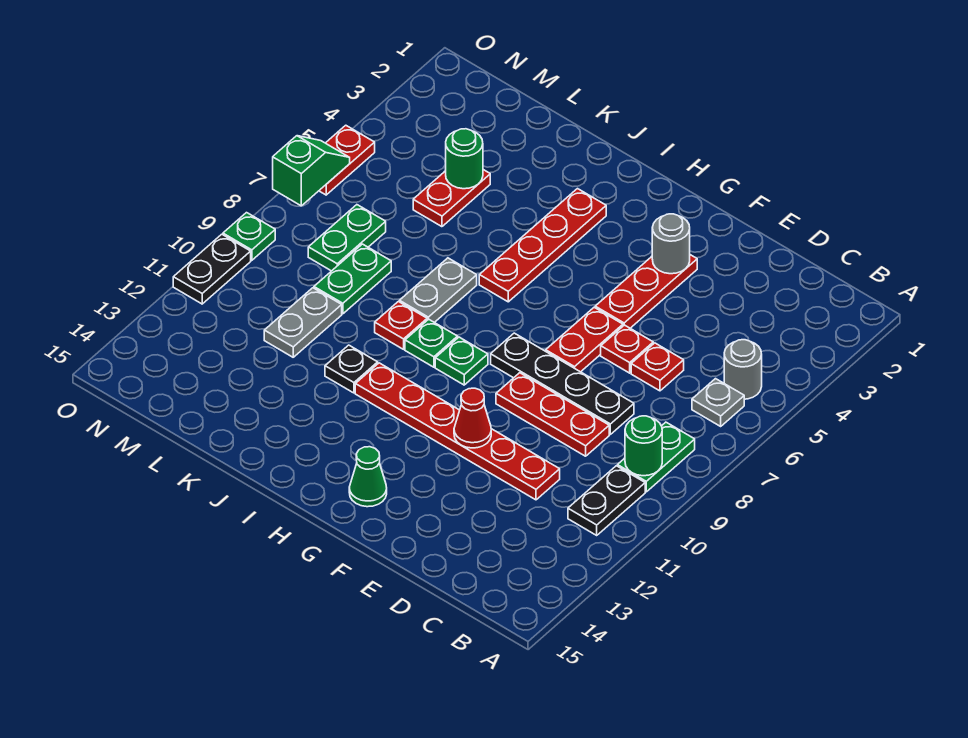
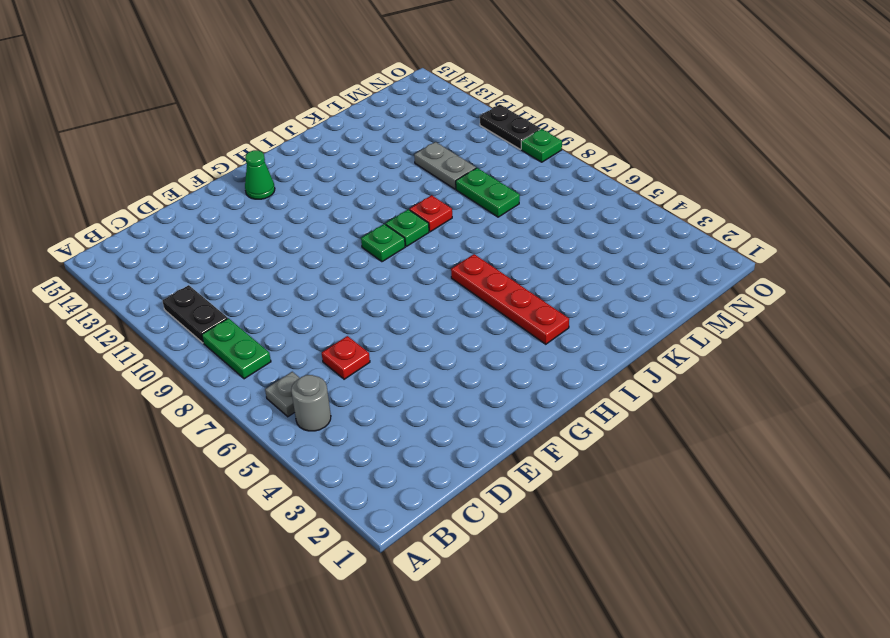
none -> black plate D8:G8 level 1
none -> red plate D9:F9 level 1
none -> red plate D11:I11 level 1
none -> red plate E6 level 1

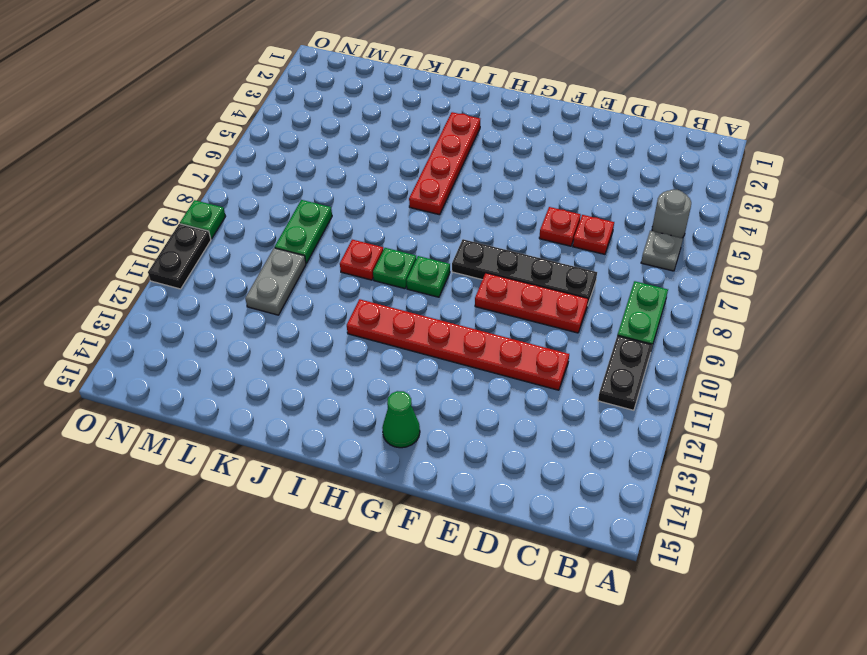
none -> red plate F3:F5 level 1
none -> red plate F6:F7 level 1
none -> grey plate J7:J8 level 1
none -> black plate J11 level 1

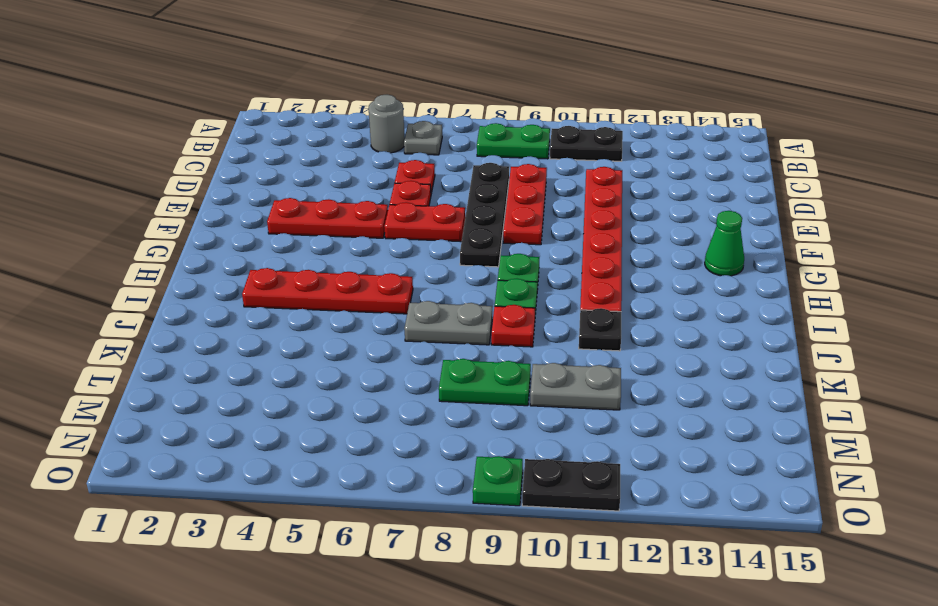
none -> red plate L4:L5 level 1
none -> green plate M7:M8 level 1
none -> red plate O5:O6 level 1
none -> green round brick B9 level 2

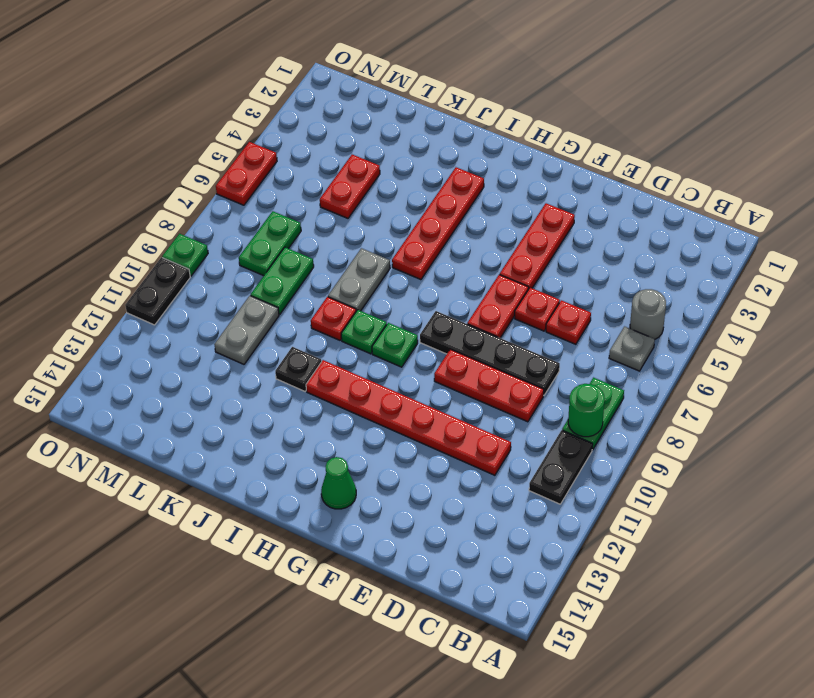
none -> grey round brick F3 level 2
none -> red cone F11 level 2
none -> green round brick L4 level 2
none -> green slope O6:O7 level 2 top 7

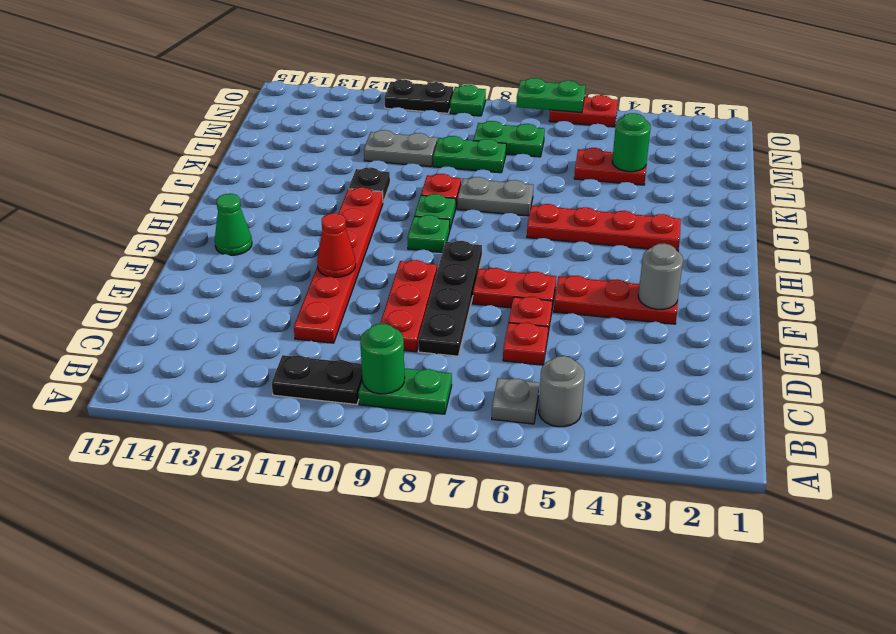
green plate O6:O7 level 2 -> green slope O6:O7 level 2 top 7

